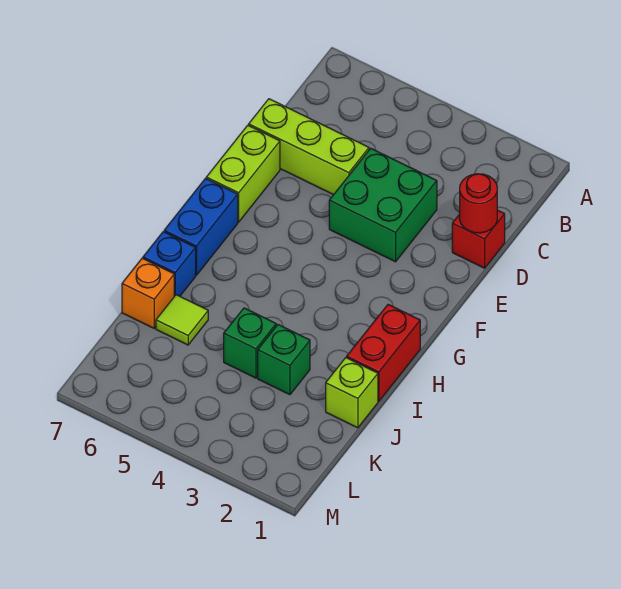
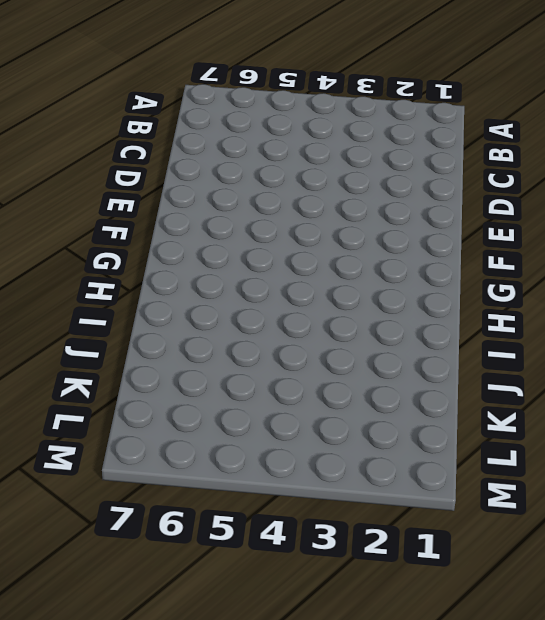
none -> red brick D1 level 1
none -> green brick D3:E4 level 1
none -> lime brick D5:D7 level 1

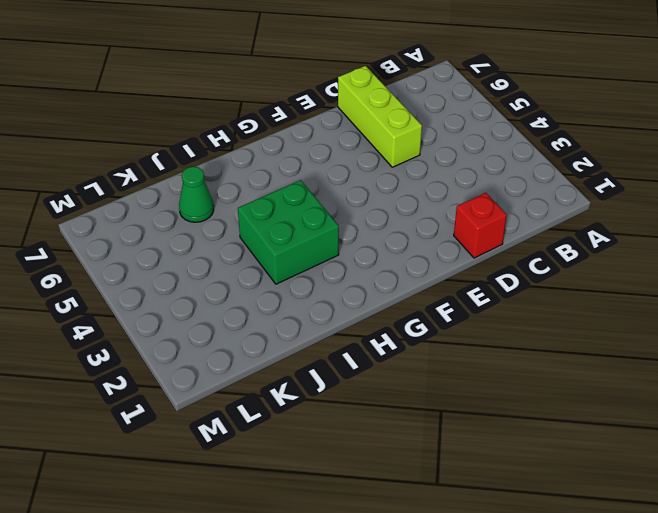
green brick H3:I4 level 1 -> green brick D3:E4 level 1
green cone J6 level 1 -> lime tile J6 level 1
none -> lime brick E7:F7 level 1
none -> blue brick G7:H7 level 1
none -> red brick H1:I1 level 1

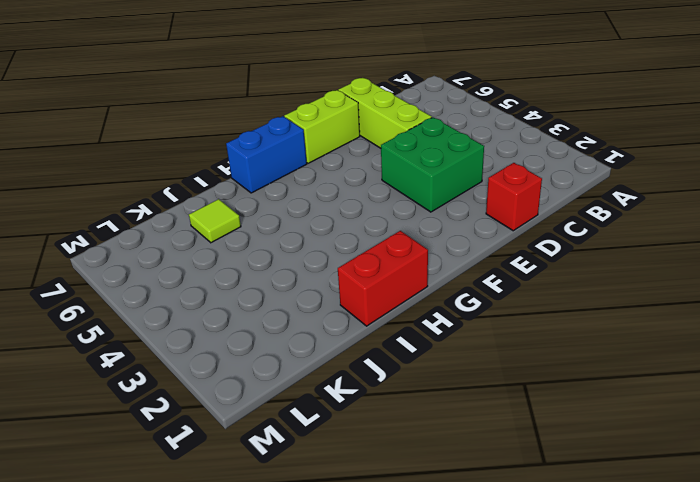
none -> blue brick I7 level 1
none -> lime brick J1 level 1
none -> green brick J3 level 1

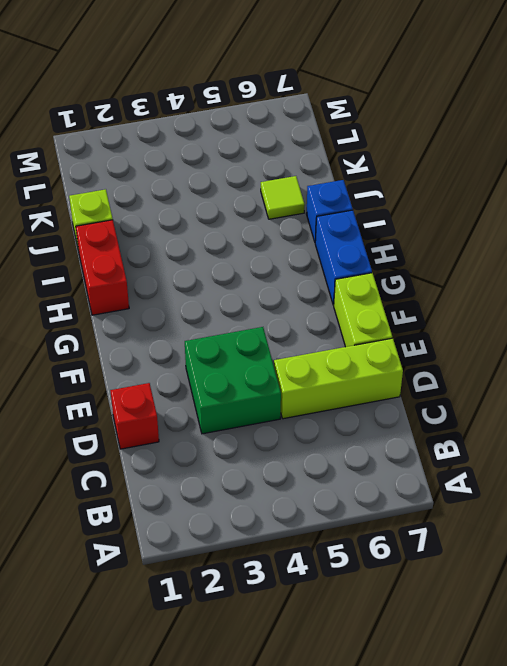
none -> green brick J3 level 1
none -> green brick J4 level 1
none -> orange brick J7 level 1

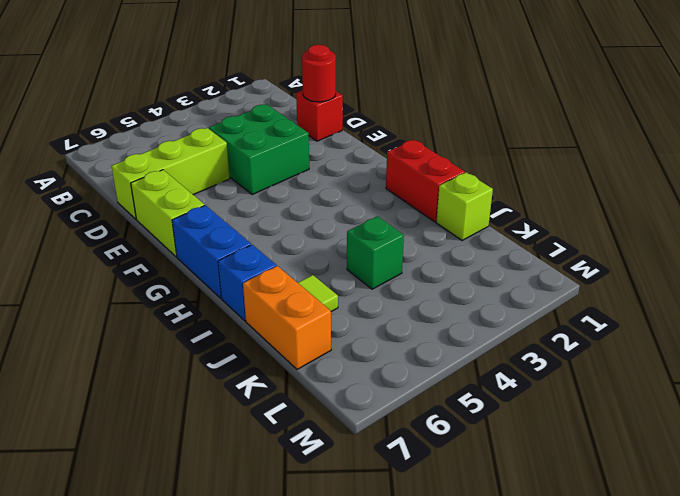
orange brick J7:K7 level 1 -> orange brick J7 level 1
none -> green brick J3 level 1

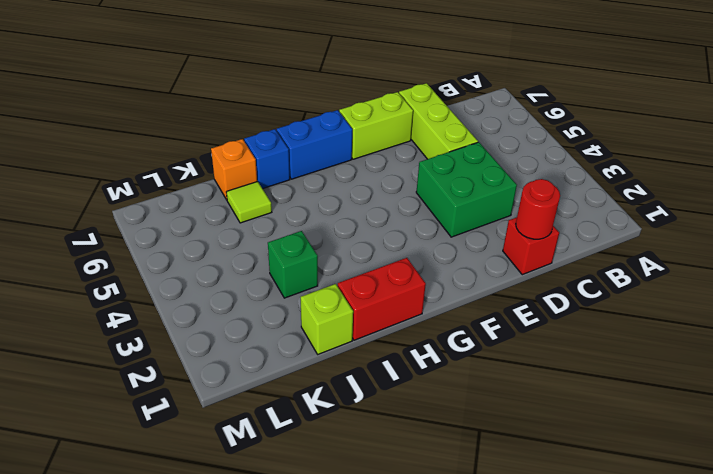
none -> green brick J4 level 1

